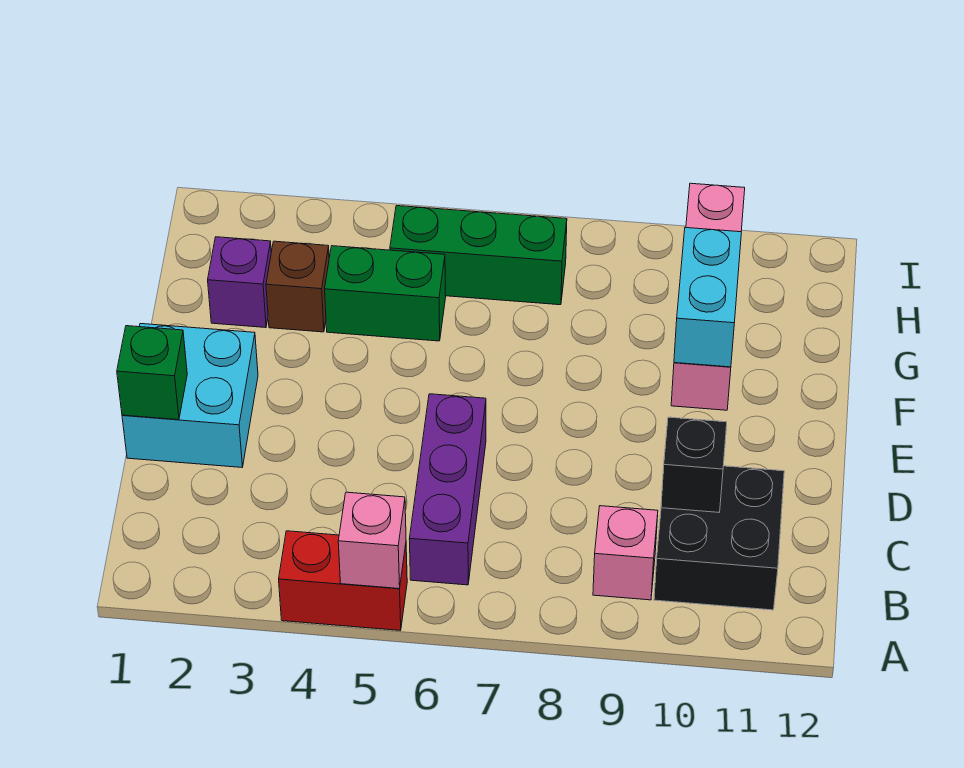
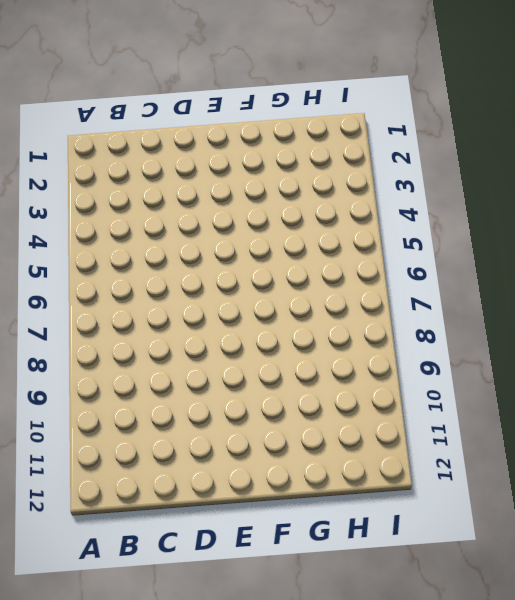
none -> red brick A4:A5 level 1
none -> purple brick B6:D6 level 1
none -> pink brick B9 level 1

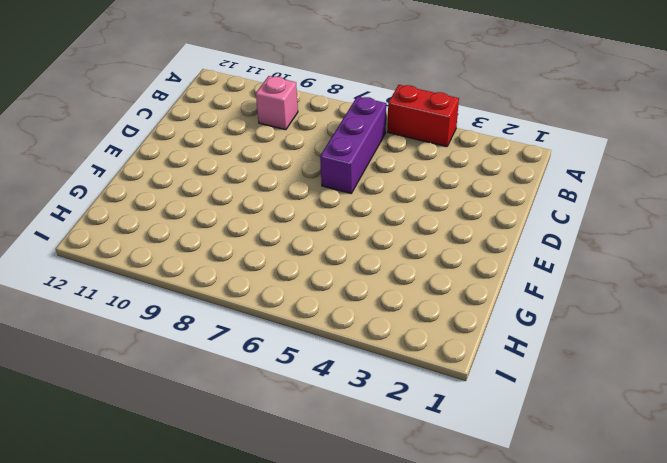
none -> black brick B10:C11 level 1
none -> cyan brick D1:E2 level 1
none -> pink brick F10:I10 level 1

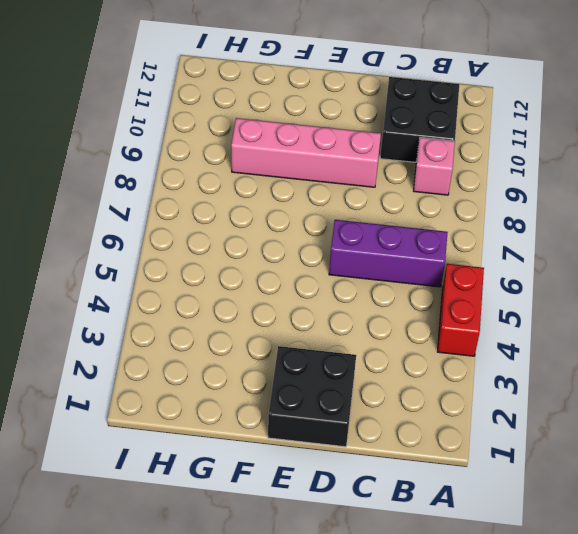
black brick D1:E2 level 1 -> cyan brick D1:E2 level 1
pink brick D9:G9 level 1 -> pink brick F10:I10 level 1
none -> purple brick G2 level 1
none -> brown brick G3 level 1
none -> green brick G4:G5 level 1

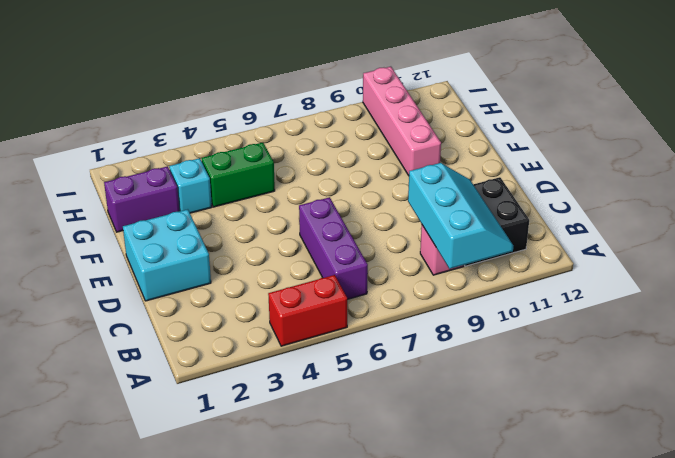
cyan slope A9:C10 level 2 top 9 -> black brick C10 level 2
purple brick G1:G2 level 1 -> purple brick G2 level 1
cyan brick G3 level 1 -> brown brick G3 level 1
none -> green brick H5:H7 level 1
none -> pink brick A5 level 2
none -> green brick D1 level 2

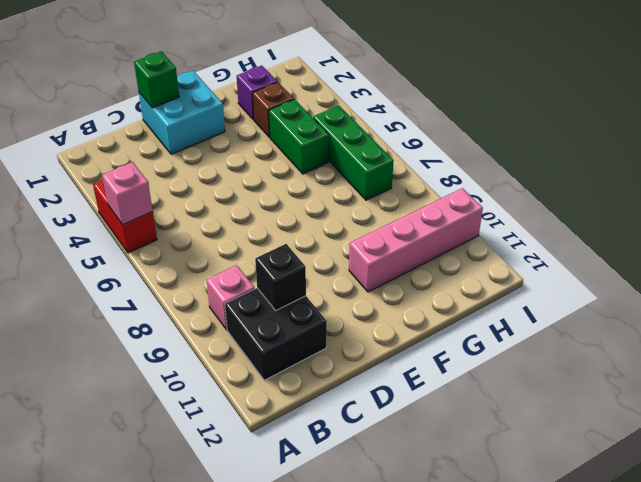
none -> purple brick B6:D6 level 1
none -> cyan brick F10:G10 level 2

